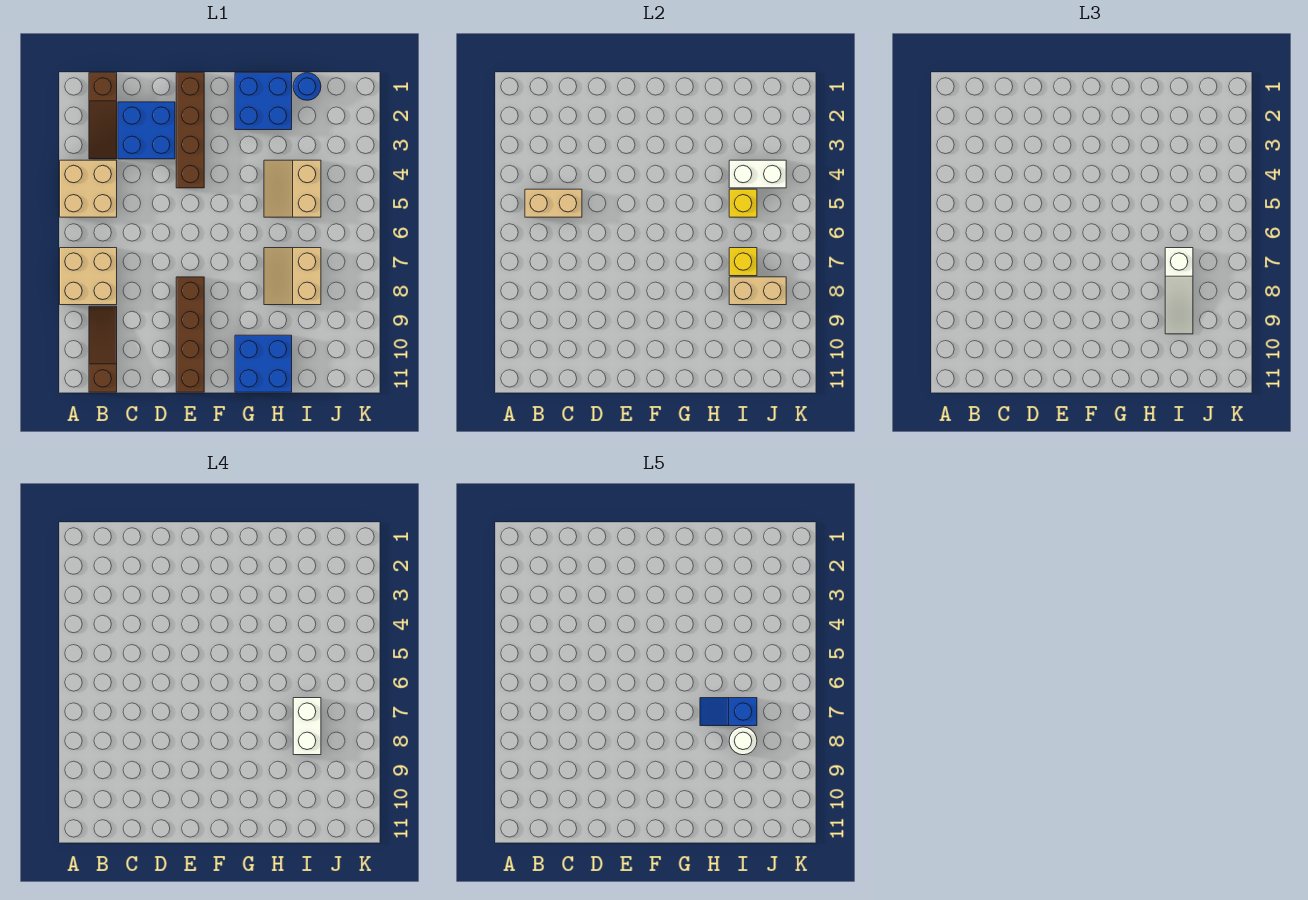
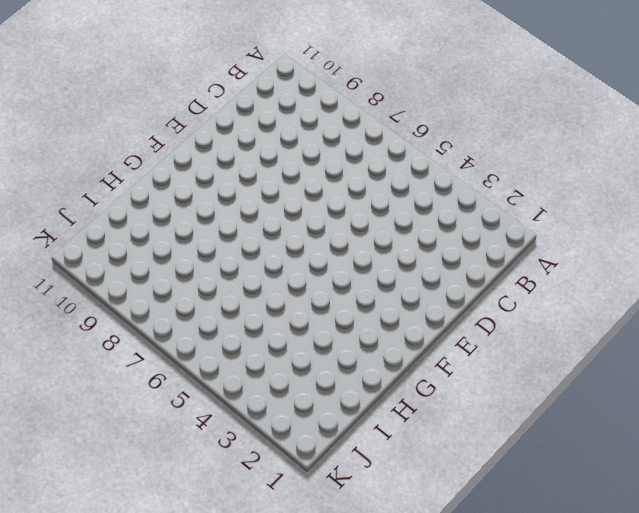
none -> tan brick A4:B5 level 1
none -> tan brick A7:B8 level 1
none -> brown slope B1:B3 level 1 top 1

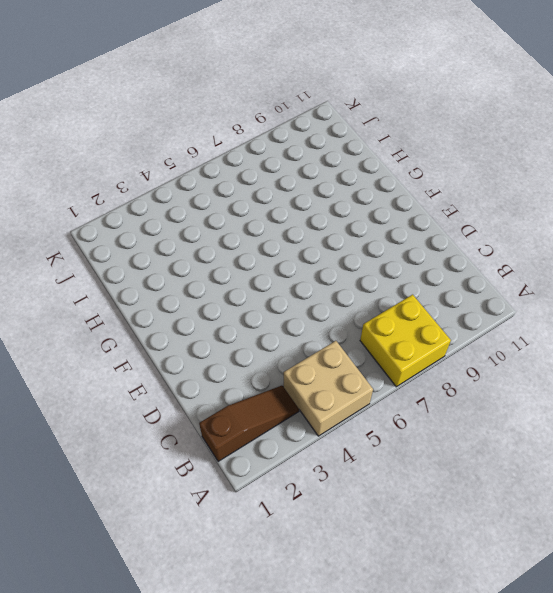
yellow brick A7:B8 level 1 -> tan brick A7:B8 level 1
none -> brown slope B9:B11 level 1 top 11
none -> blue brick C2:D3 level 1
none -> brown brick E1:E4 level 1

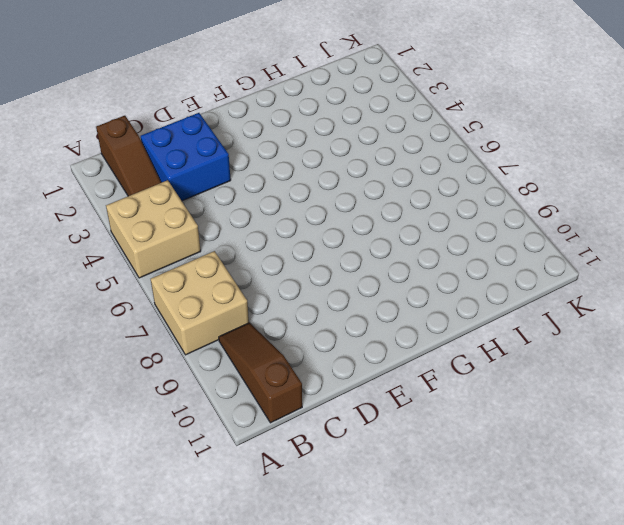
none -> brown brick E1:E4 level 1
none -> brown brick E8:E11 level 1
none -> blue brick G1:H2 level 1

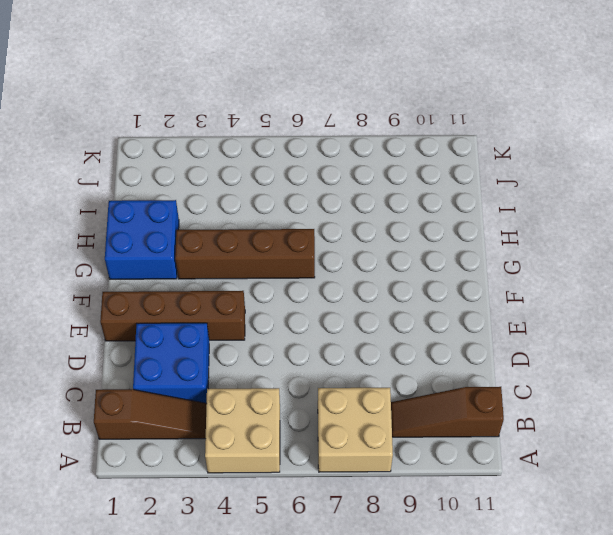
brown brick G3:G6 level 1 -> brown brick E8:E11 level 1
none -> blue brick G10:H11 level 1
none -> tan slope H4:I5 level 1 top I
none -> tan slope H7:I8 level 1 top I

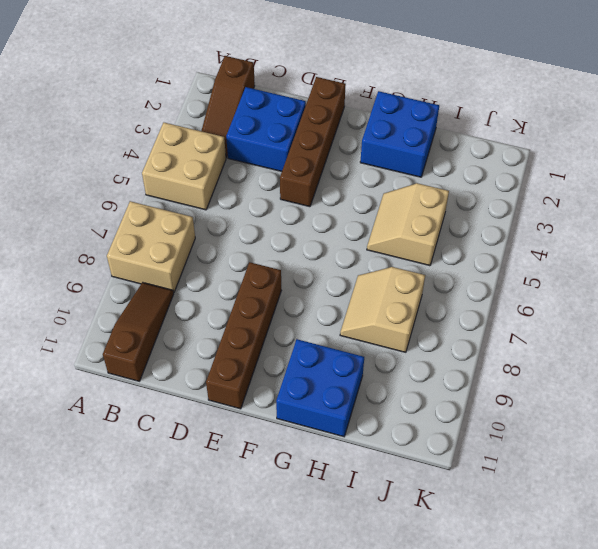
none -> blue round brick I1 level 1
none -> tan brick B5:C5 level 2
none -> white brick I4:J4 level 2

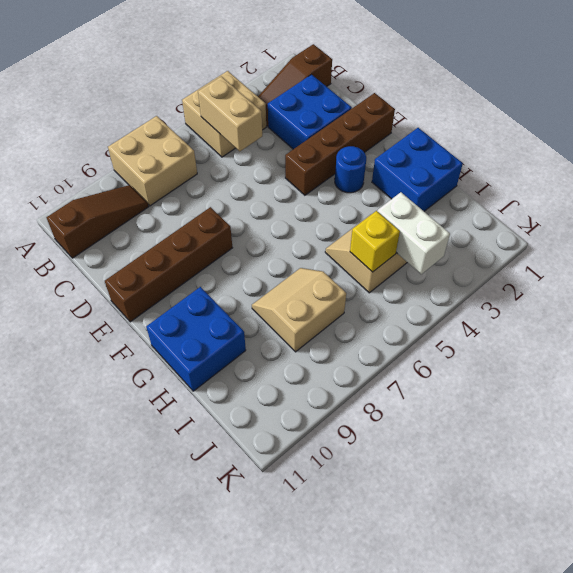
blue round brick F3 level 1 -> blue round brick I1 level 1
none -> yellow brick I7 level 2
none -> tan brick I8:J8 level 2
none -> white slope I7:I9 level 3 top 7

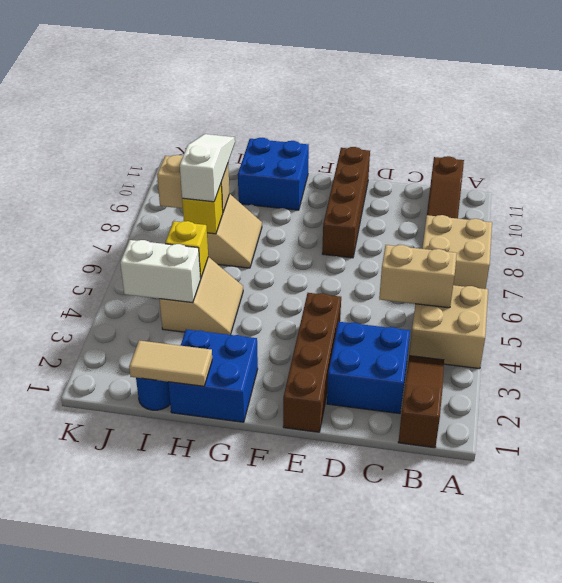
tan tile H1:I1 level 2 -> none
none -> white brick I7:I8 level 4
none -> blue slope H7:I7 level 5 top I
none -> white round brick I8 level 5

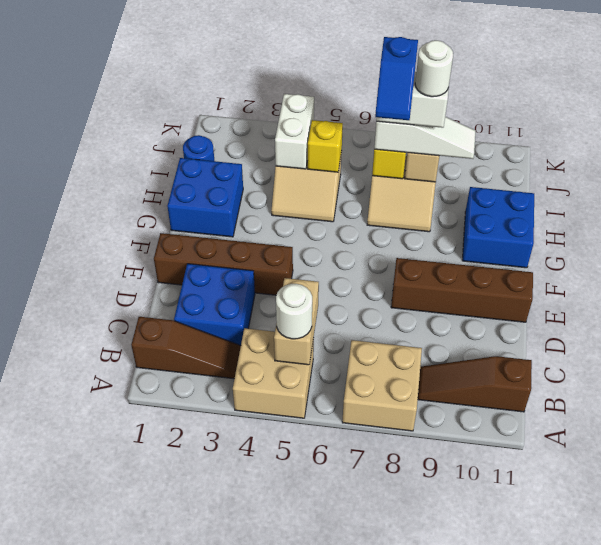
white round brick B5 level 3 -> none

